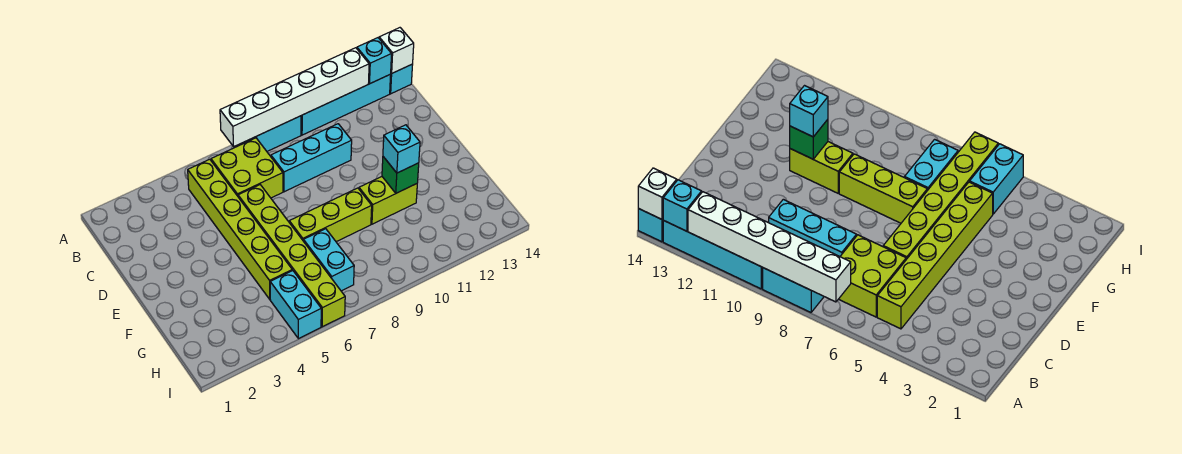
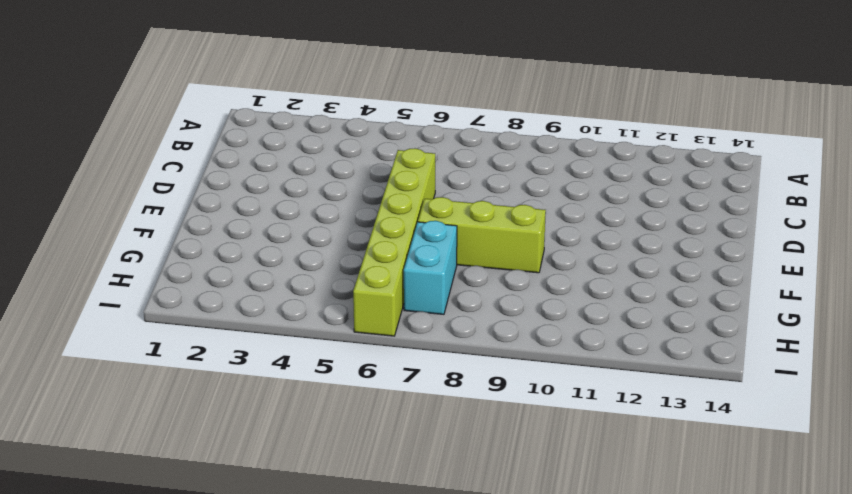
none -> cyan brick A8:A9 level 1
none -> cyan brick A10:A13 level 1
none -> cyan brick A14 level 1

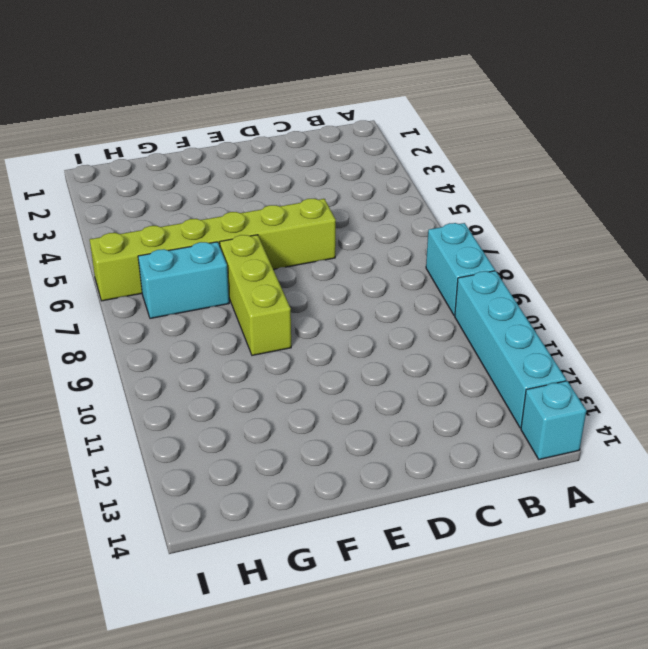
none -> lime brick B5:G5 level 1
none -> lime brick B6:C7 level 1
none -> cyan brick C8:C10 level 1

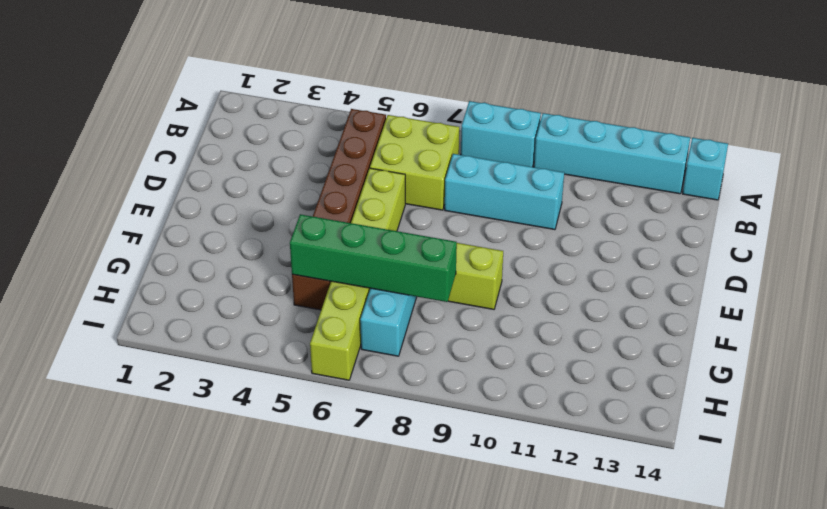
brown brick B5:G5 level 1 -> lime brick B5:G5 level 1
green brick G5:G8 level 2 -> none
none -> lime brick F10:F11 level 1
none -> cyan brick H5:I5 level 1
none -> white brick A7:A12 level 2

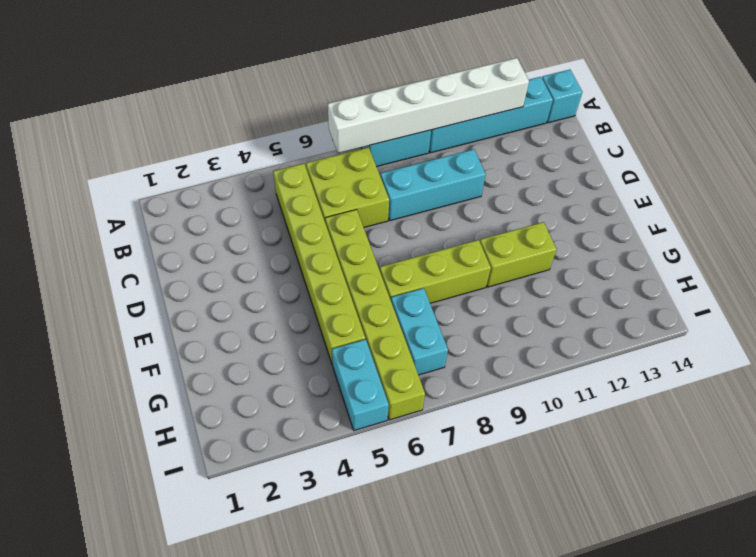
none -> cyan brick A13 level 2
none -> white brick A14 level 2
none -> green brick F11 level 2

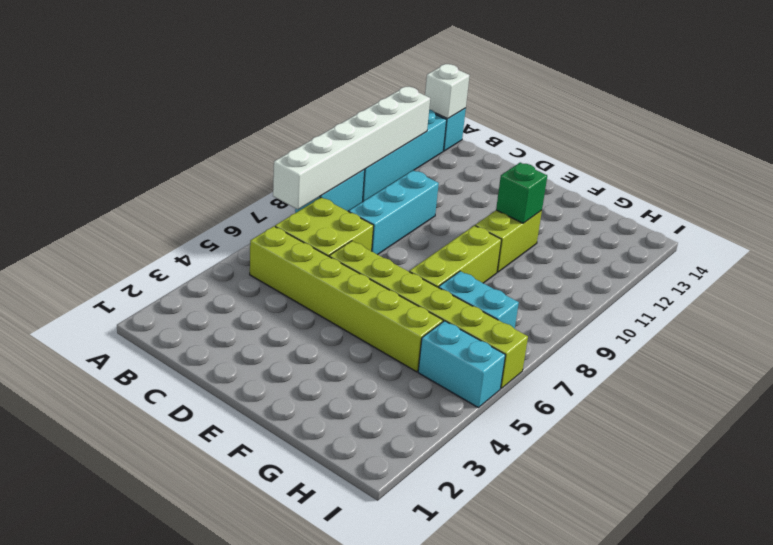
none -> cyan brick A13 level 2
none -> cyan brick F11 level 3

